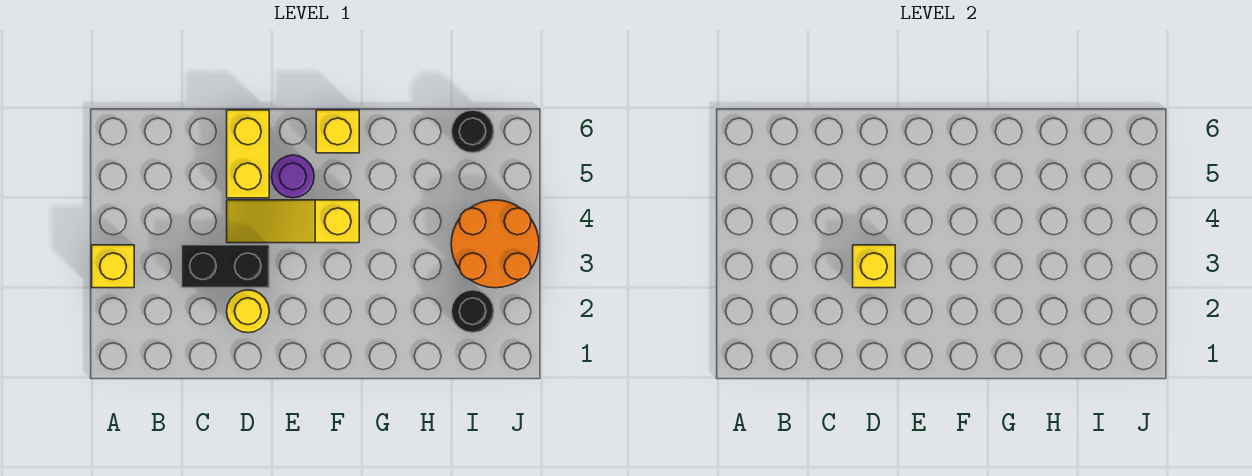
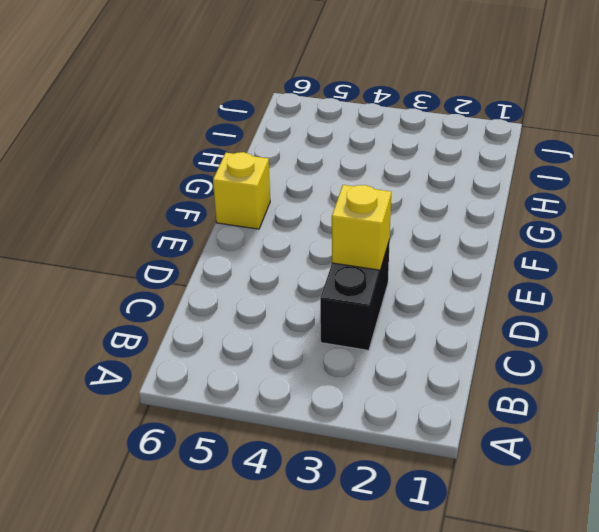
none -> yellow brick A3 level 1
none -> yellow round brick D2 level 1

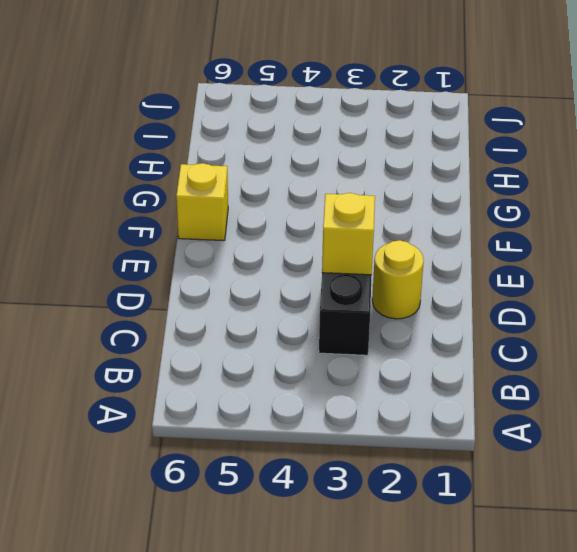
none -> yellow brick A3 level 1
none -> yellow slope D4:F4 level 1 top F

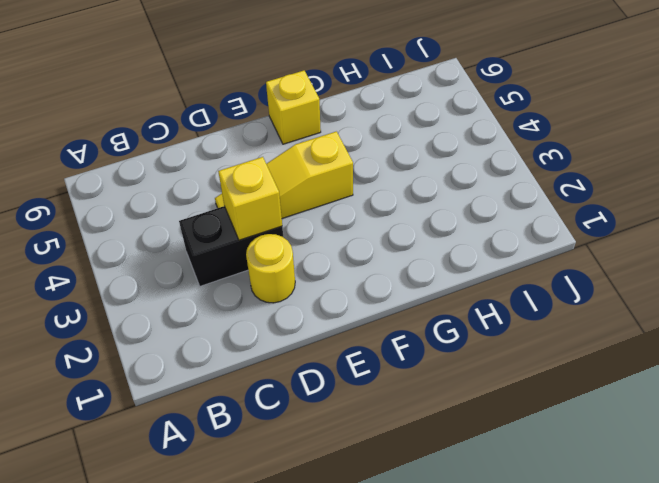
none -> yellow brick A3 level 1
none -> yellow brick D5:D6 level 1

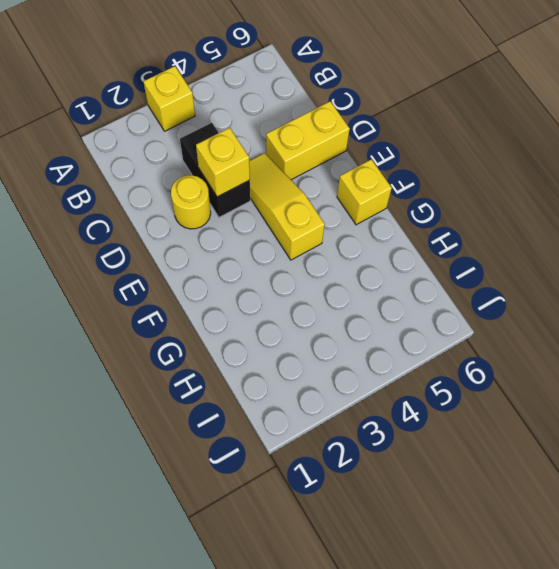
none -> purple round brick E5 level 1
none -> black round brick I2 level 1

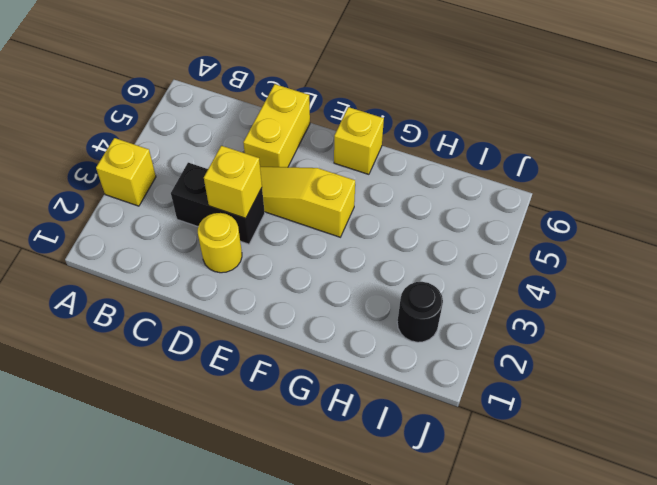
none -> purple round brick E5 level 1
none -> orange round brick I3:J4 level 1

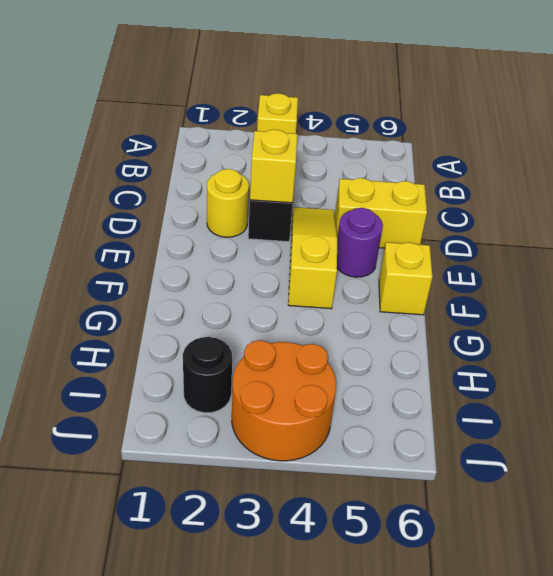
none -> black round brick I6 level 1

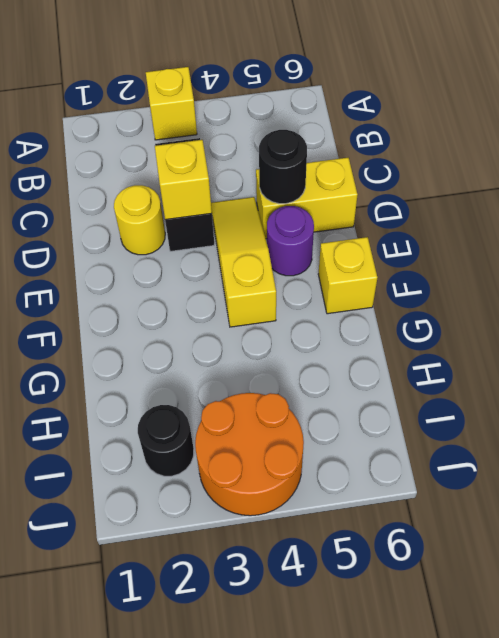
black round brick D5 level 2 -> black round brick I6 level 1

